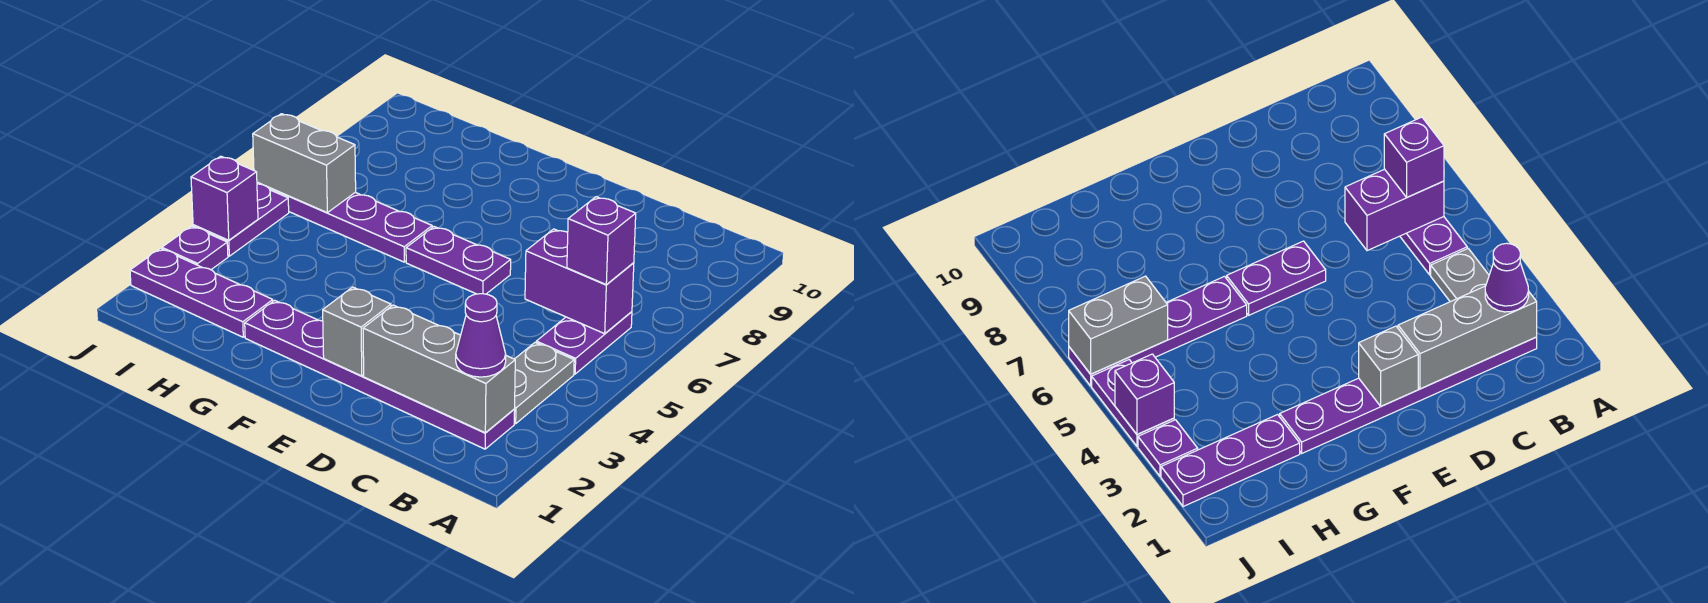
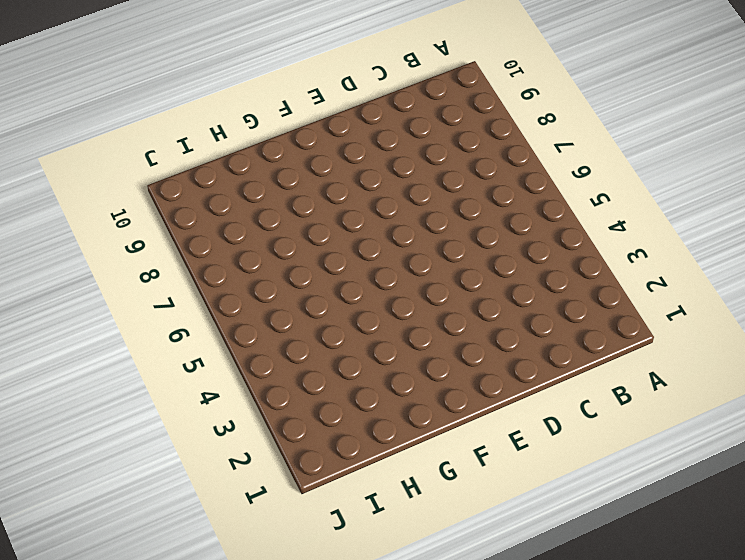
none -> purple plate B2:G2 level 1
none -> grey plate B3:B4 level 1
none -> purple plate B5:B6 level 1

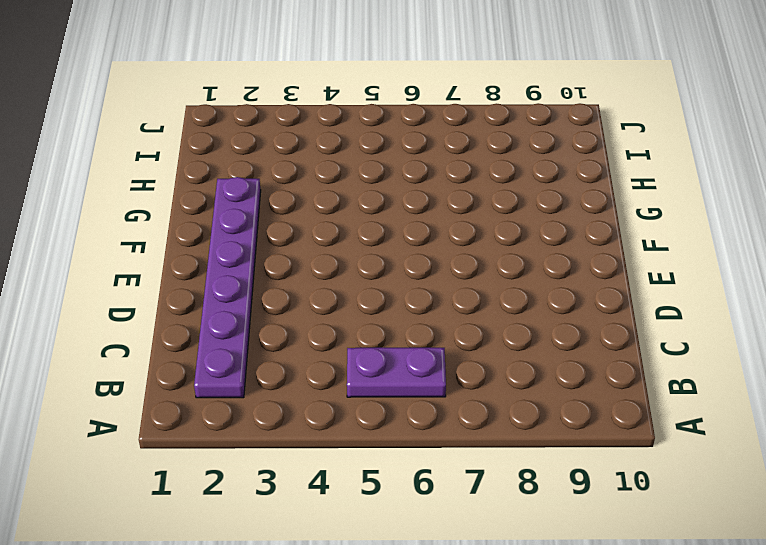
none -> grey plate B3:B4 level 1
none -> purple plate E6:F6 level 1
none -> purple plate G6:J6 level 1

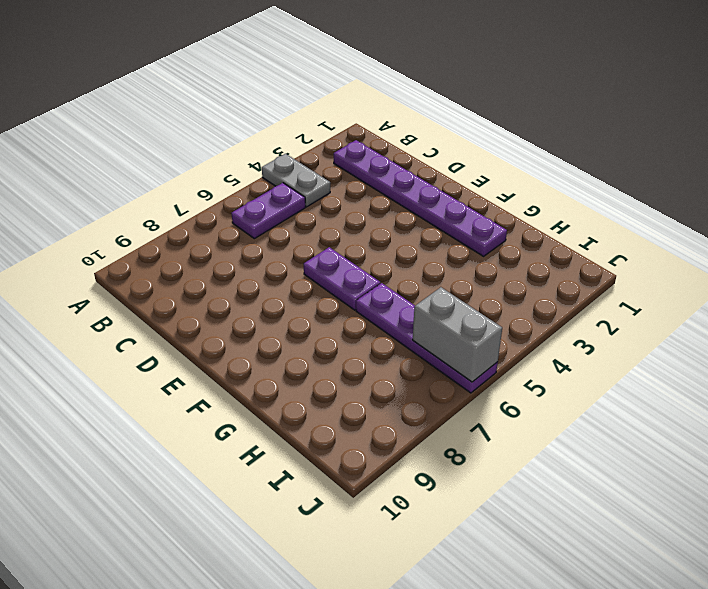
grey plate A4:B4 level 1 -> grey plate B3:B4 level 1
none -> purple plate H2:J2 level 1
none -> purple plate J3 level 1
none -> purple plate J4:J5 level 1

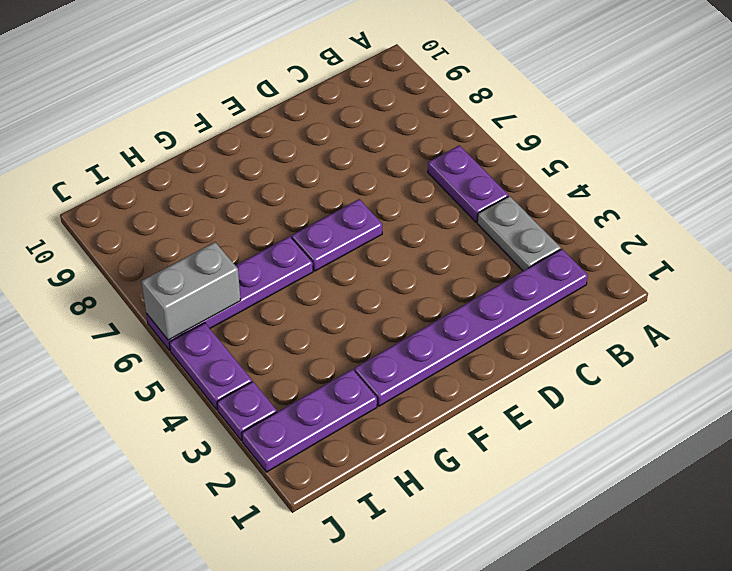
none -> grey brick B2:D2 level 2
none -> purple brick B6:C6 level 2
none -> grey brick E2 level 2

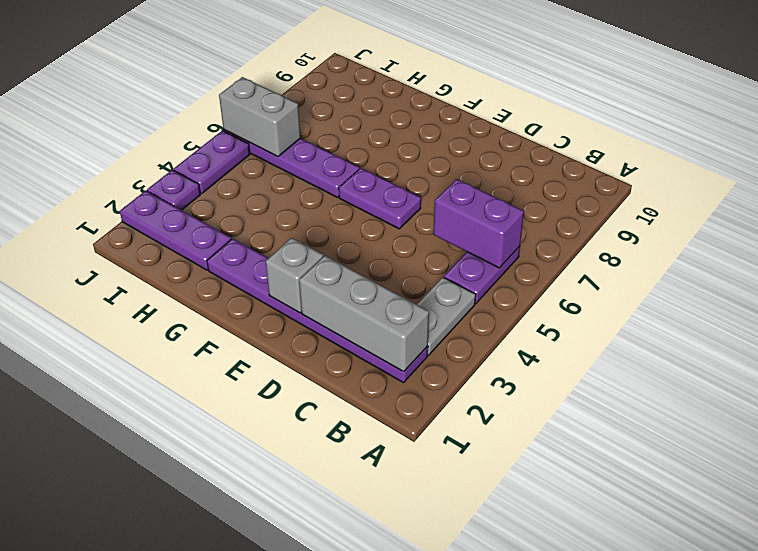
none -> purple brick J4 level 2
none -> purple cone B2 level 3
none -> purple brick B6 level 3

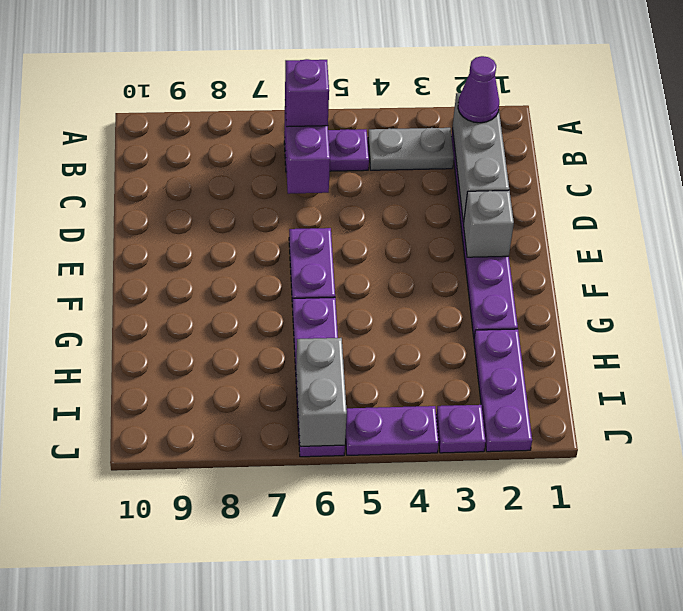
none -> purple brick J4 level 2

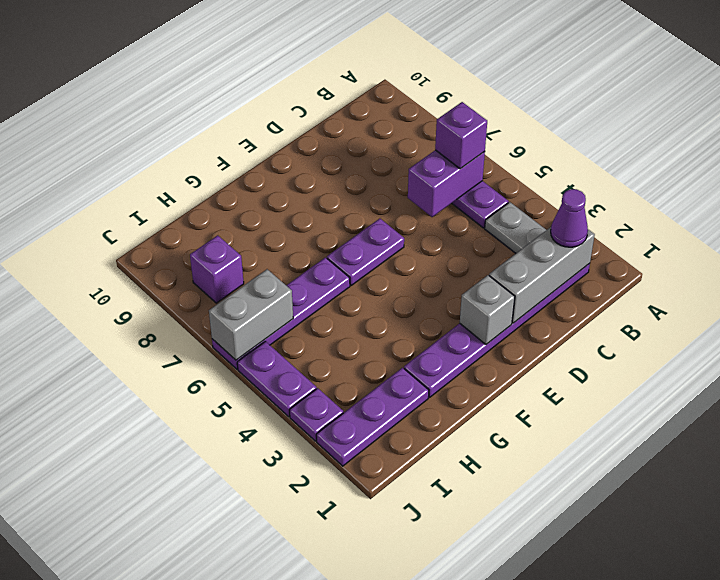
purple brick I8 level 1 -> purple brick J4 level 2

